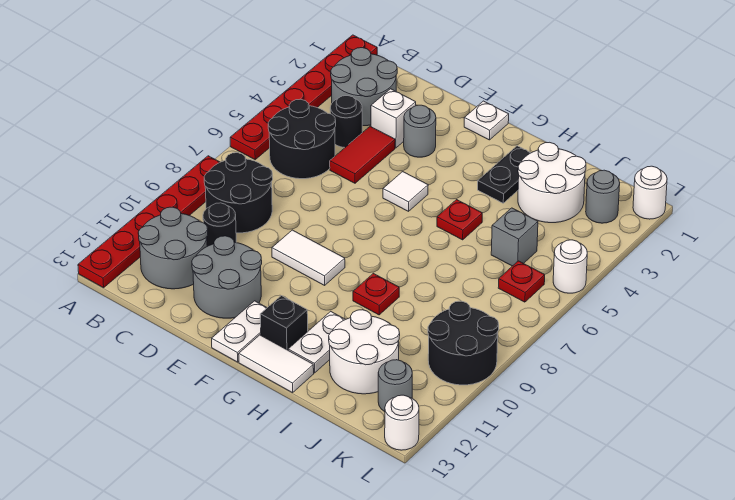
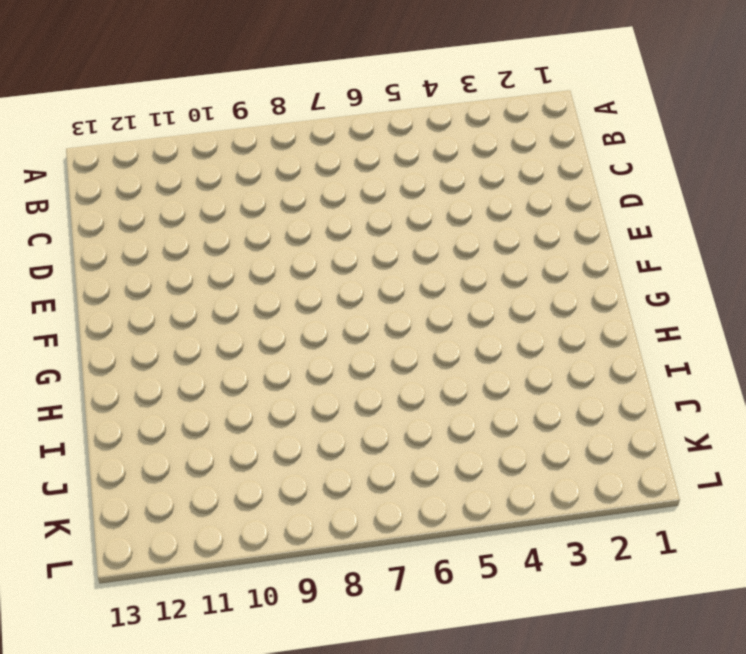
none -> red plate A1:A6 level 1
none -> red plate A8:A13 level 1
none -> grey round brick B2:C3 level 1
none -> black round brick B5:C6 level 1

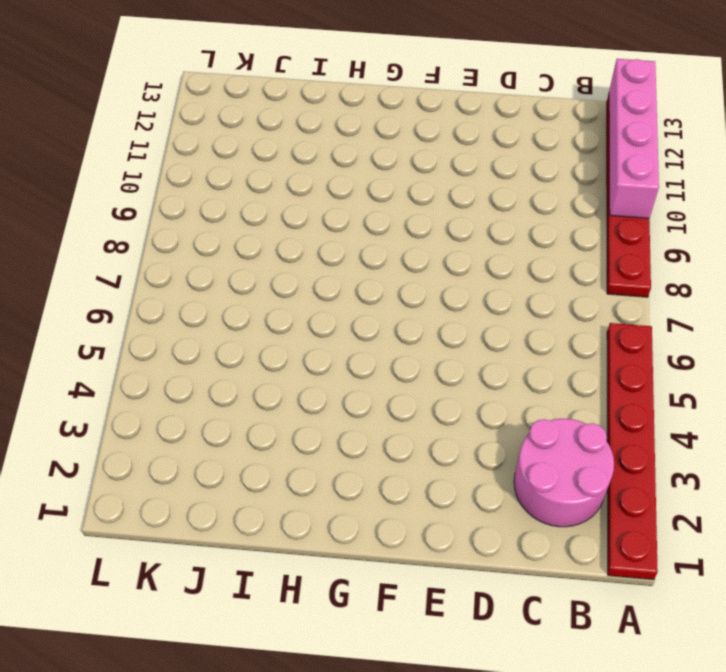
pink brick A10:A13 level 2 -> none
pink round brick B2:C3 level 1 -> grey round brick B2:C3 level 1
none -> black round brick B5:C6 level 1
none -> black round brick B8:C9 level 1
none -> grey round brick B11:C12 level 1
none -> black round brick C4 level 1

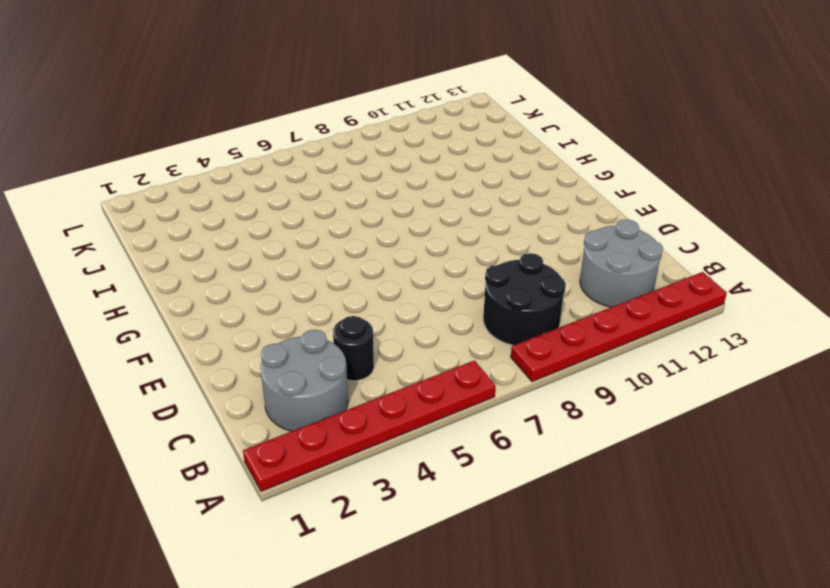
none -> black round brick B5:C6 level 1
none -> black round brick C10 level 1
none -> white brick D3 level 1
none -> red tile D4:D5 level 1

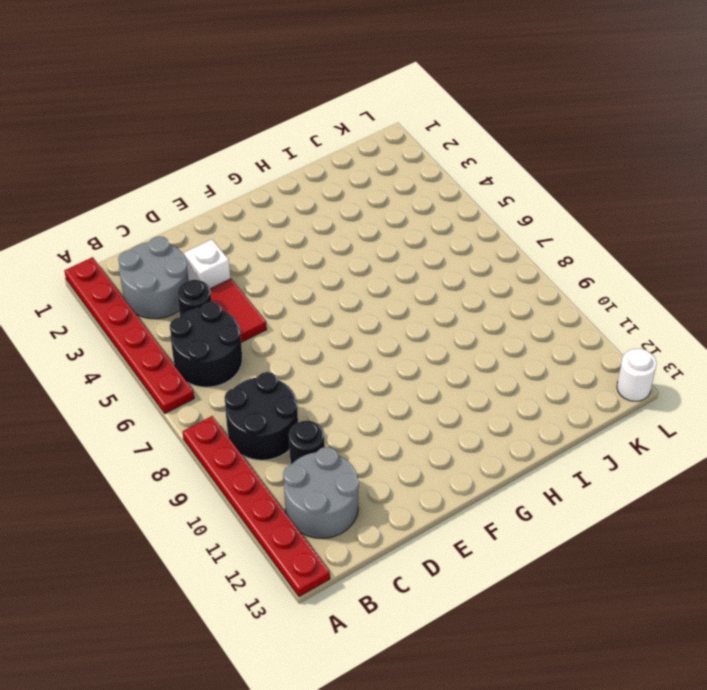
none -> grey round brick D11:E12 level 1
none -> grey round brick E3 level 1
none -> white tile E9:F9 level 1
none -> white plate F1 level 1

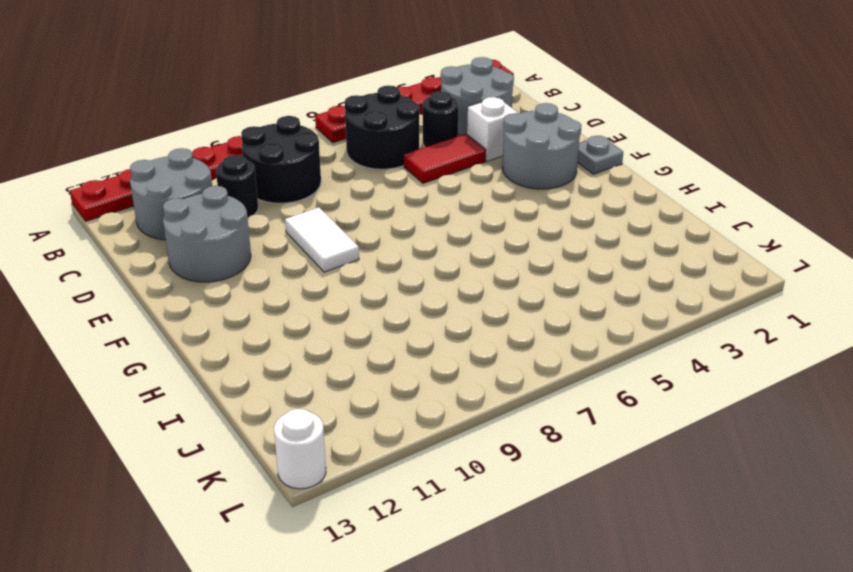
grey round brick E2:F3 level 1 -> grey round brick E3 level 1
grey plate F1 level 1 -> white plate F1 level 1
none -> white tile F5 level 1
none -> white plate F12:F13 level 1
none -> black brick G12 level 1
none -> white tile G13:H13 level 1

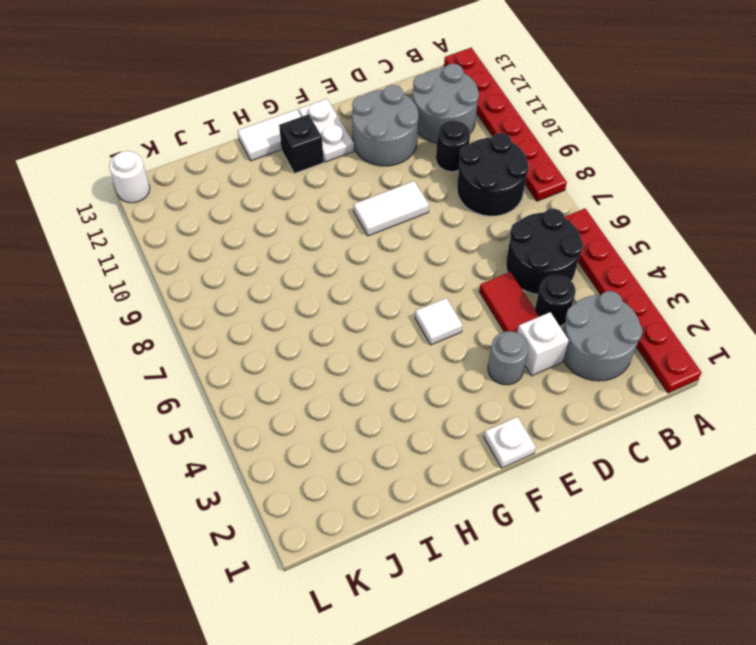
none -> black plate H2:H3 level 1
none -> red plate H5 level 1
none -> red plate H9 level 1
none -> white plate H11:H12 level 1

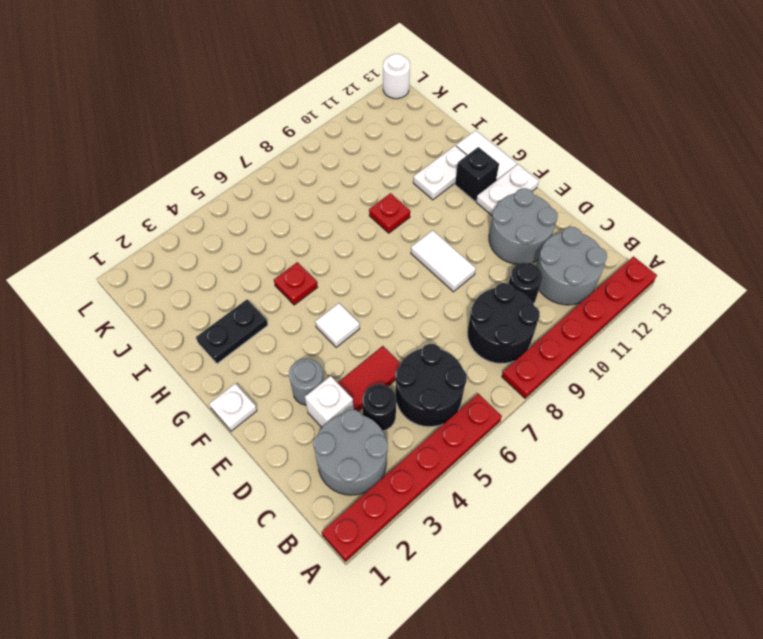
none -> white round brick I2:J3 level 1
none -> white round brick I11:J12 level 1
none -> grey brick J5 level 1
none -> grey round brick K2 level 1

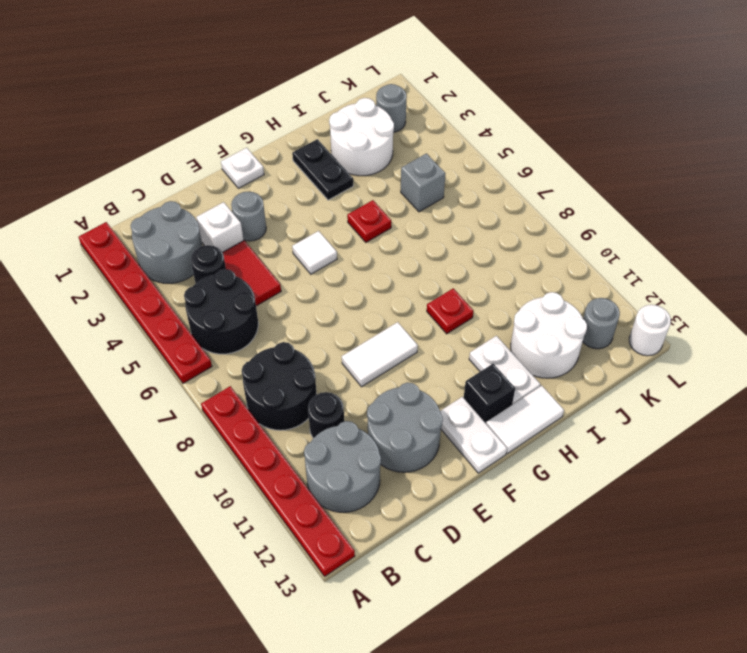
none -> red plate K6 level 1
none -> black round brick K9:L10 level 1
none -> white round brick L1 level 1
none -> white round brick L5 level 1

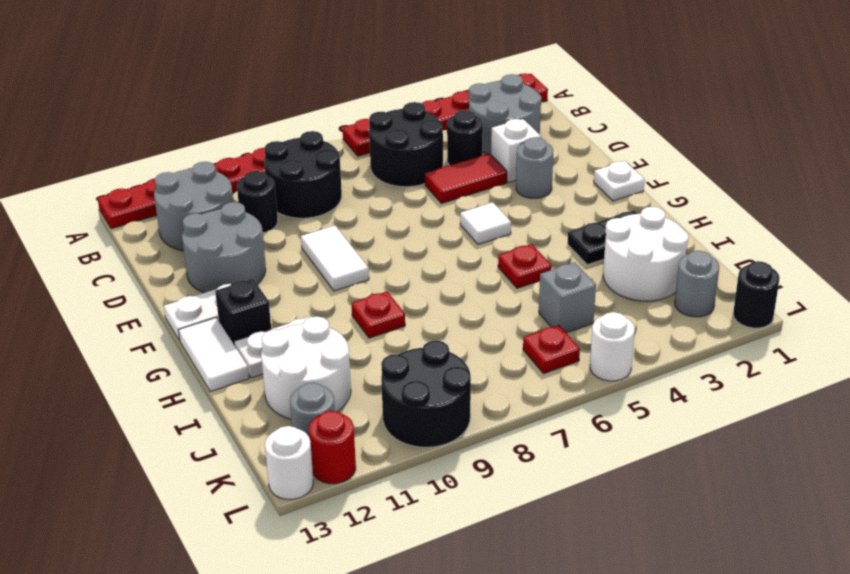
black round brick L1 level 1 -> white round brick L1 level 1
red round brick L12 level 1 -> none

